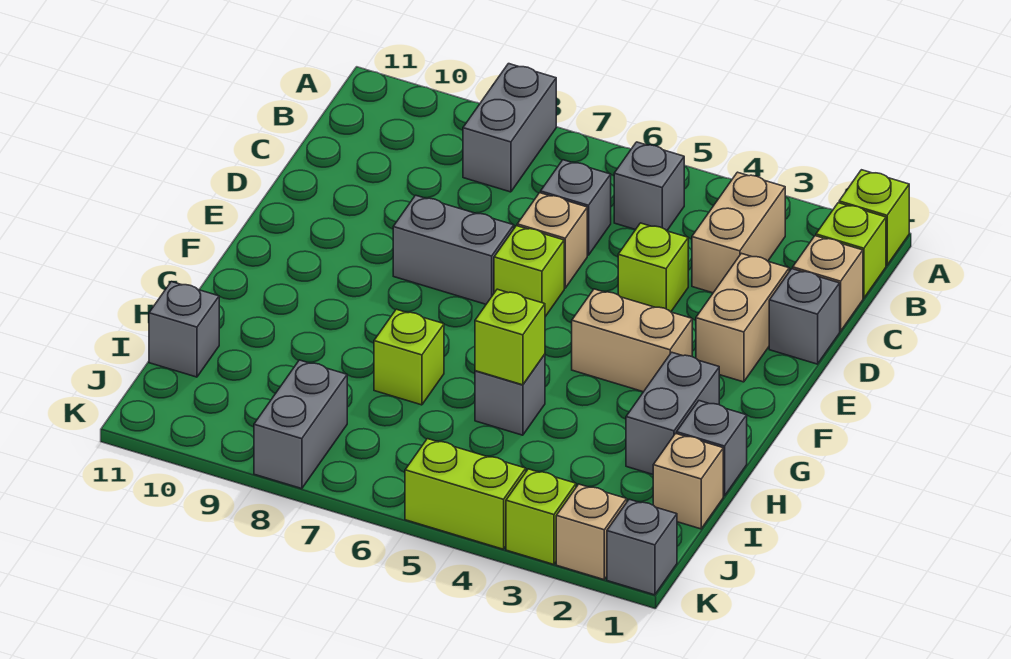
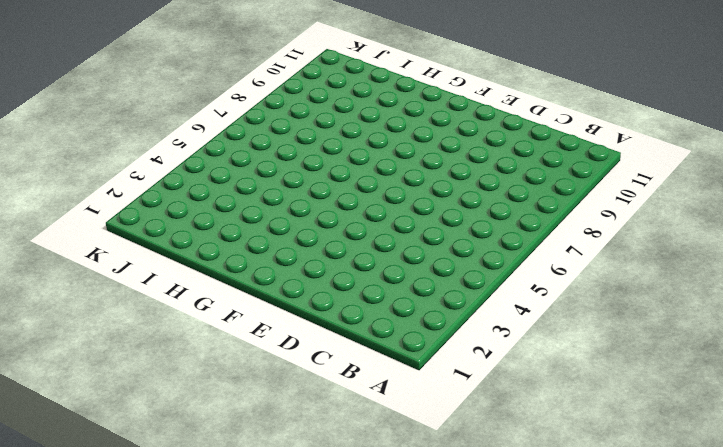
none -> lime brick A1 level 1
none -> grey brick A8:B8 level 1
none -> lime brick B1 level 1

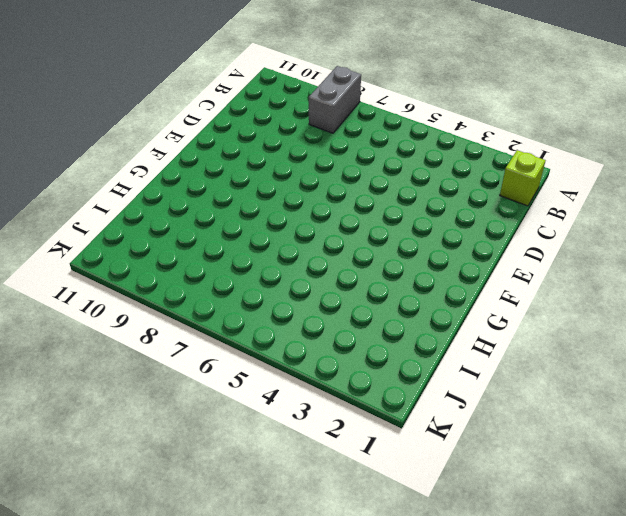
none -> lime brick A1 level 1
none -> tan brick B3:C3 level 1
none -> grey brick B5 level 1

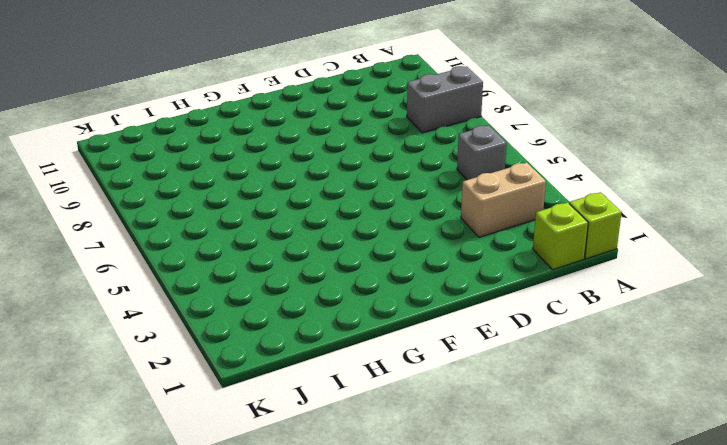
none -> tan brick C1 level 1
none -> grey brick C6 level 1
none -> grey brick D1 level 1

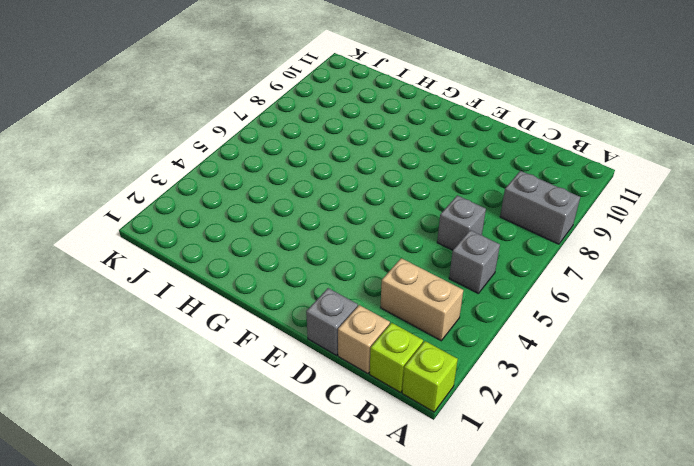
none -> tan brick D2:E2 level 1
none -> lime brick D4 level 1
none -> tan brick D6 level 1

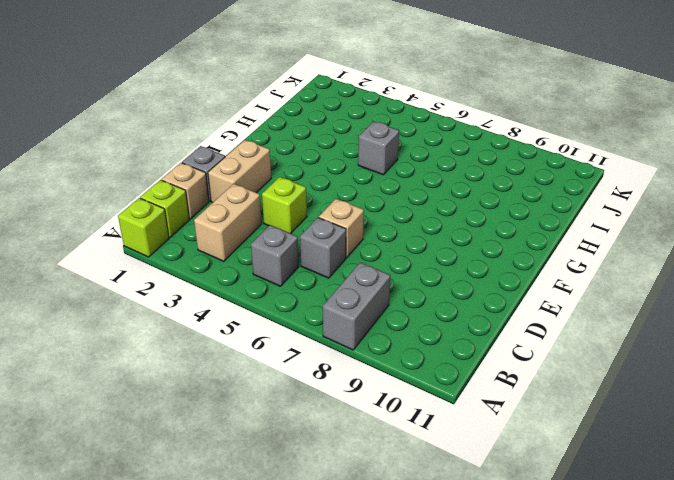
none -> lime brick E6 level 1
none -> grey brick E7:E8 level 1
none -> tan brick F3:F4 level 1

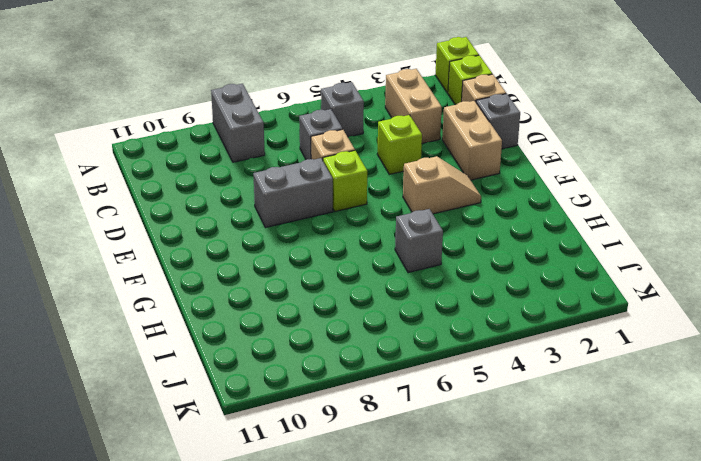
tan slope F3:F4 level 1 top 4 -> tan brick F3:F4 level 1
none -> grey brick G2:H2 level 1
none -> grey brick H1 level 1
none -> lime brick H7 level 1

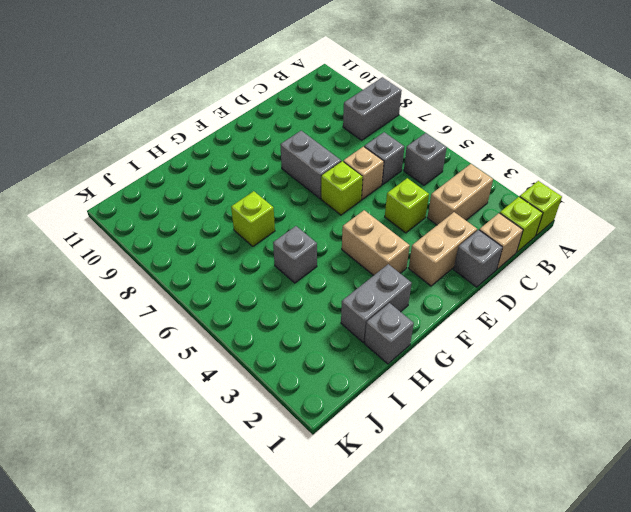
none -> tan brick I1 level 1
none -> grey brick I11 level 1
none -> grey brick J8:K8 level 1

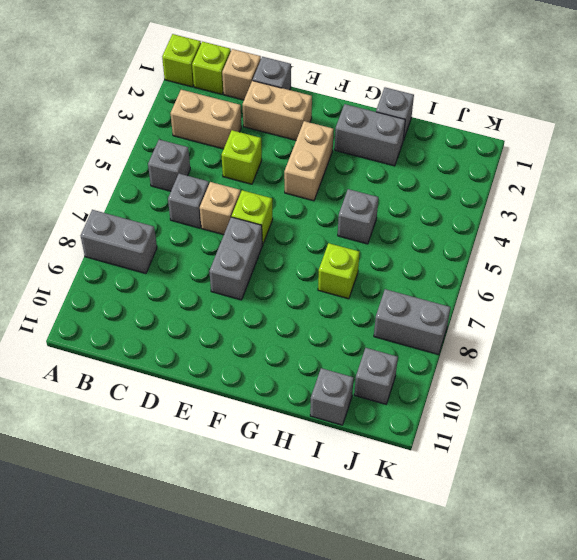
grey brick J10 level 1 -> grey brick K1 level 1
none -> tan brick I1 level 1
none -> tan brick K2 level 1
none -> lime brick K3 level 1

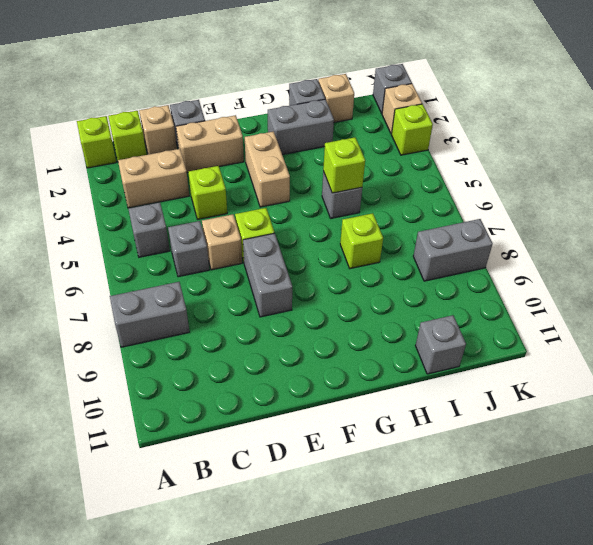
none -> lime brick K4:K5 level 1

